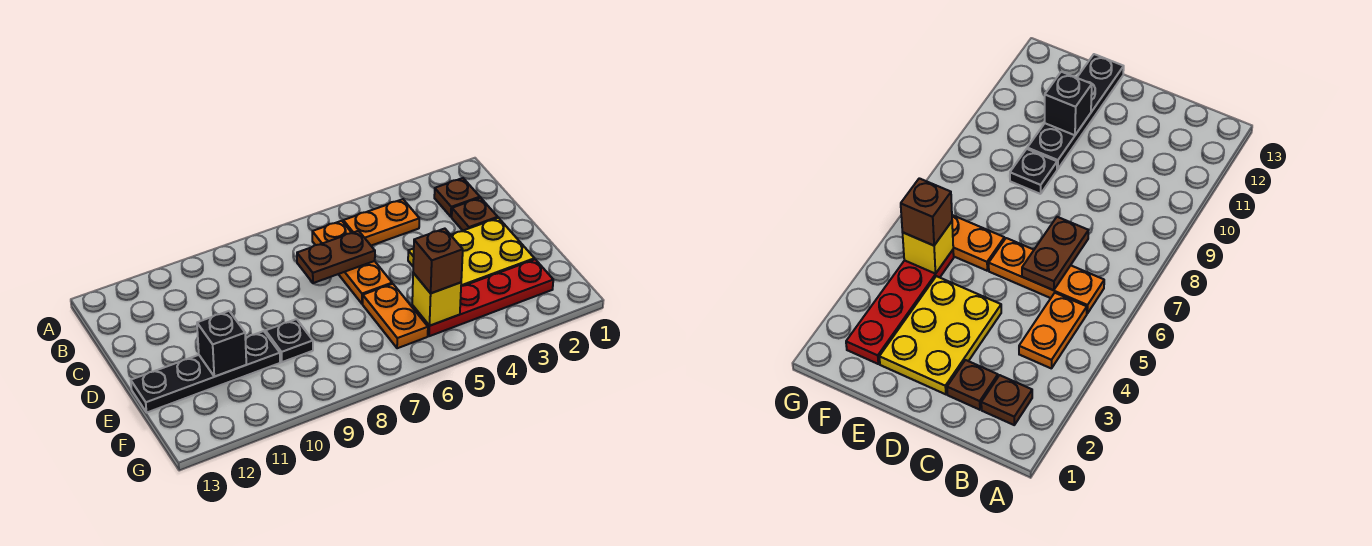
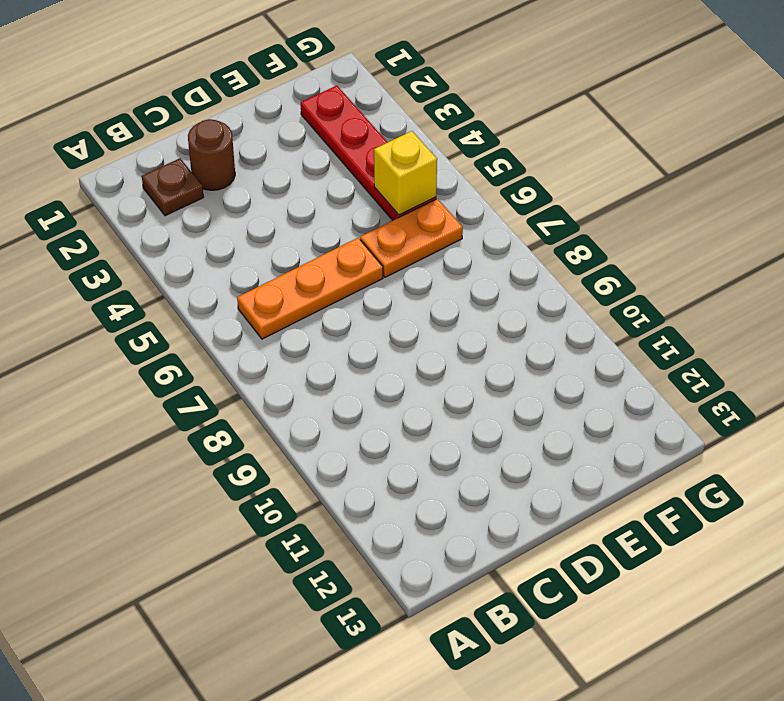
brown round brick C2 level 1 -> brown plate C2 level 1
none -> orange plate B4:B5 level 1
none -> yellow plate D2:E4 level 1
none -> black plate E9 level 1

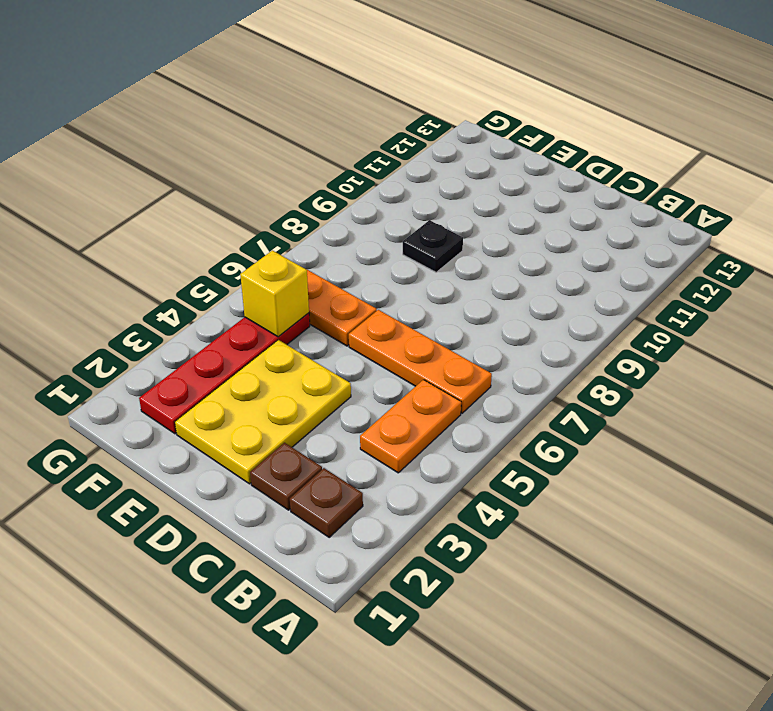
none -> black plate E10:E13 level 1
none -> brown plate C6:C7 level 2
none -> black brick E11 level 2

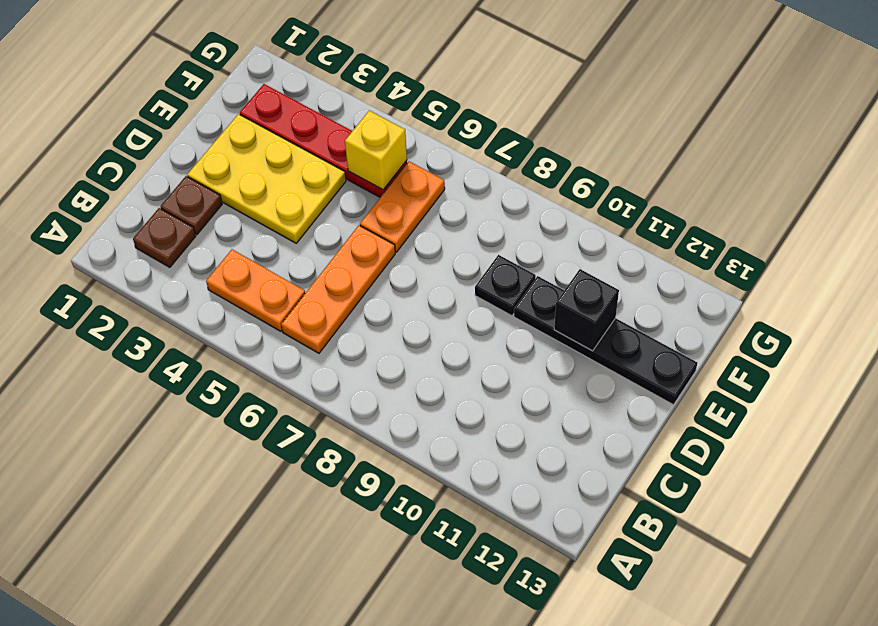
none -> brown plate C6:C7 level 2
none -> brown brick F5 level 3

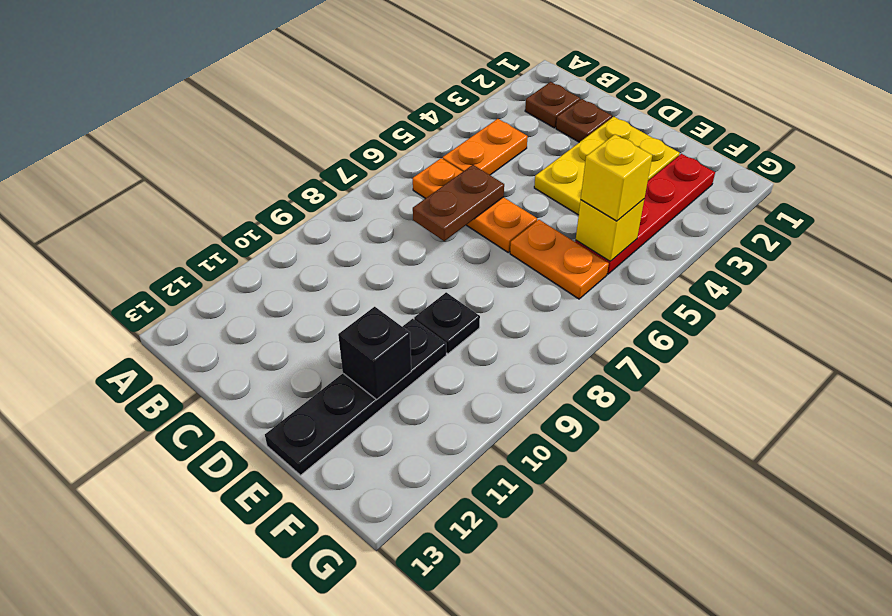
yellow brick F5 level 3 -> brown brick F5 level 3

